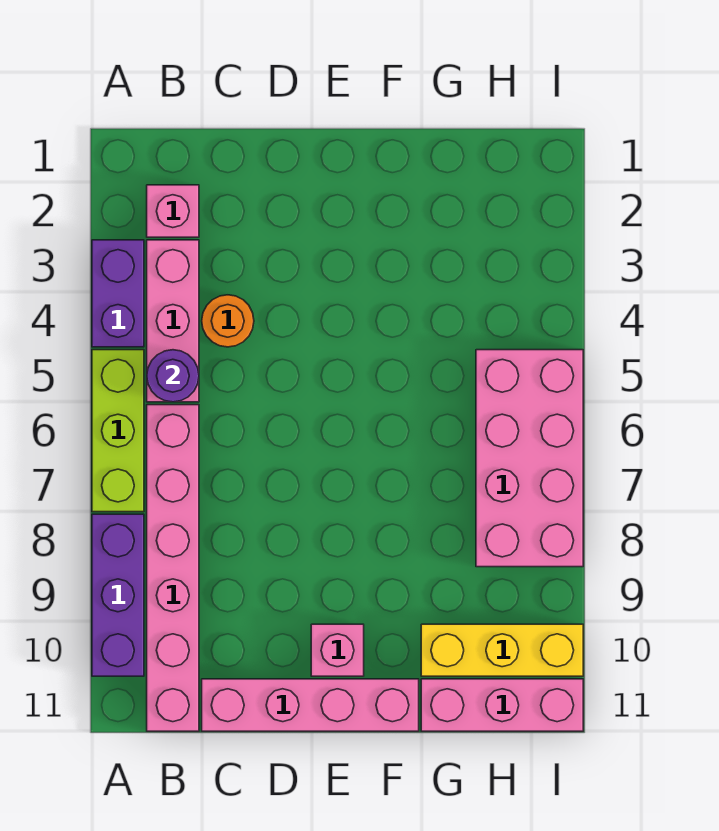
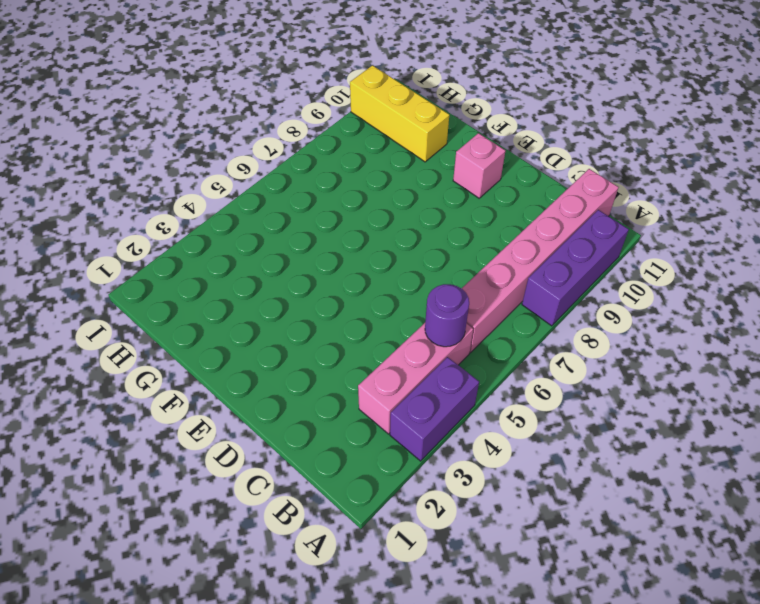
none -> lime brick A5:A7 level 1
none -> pink brick B2 level 1
none -> orange round brick C4 level 1

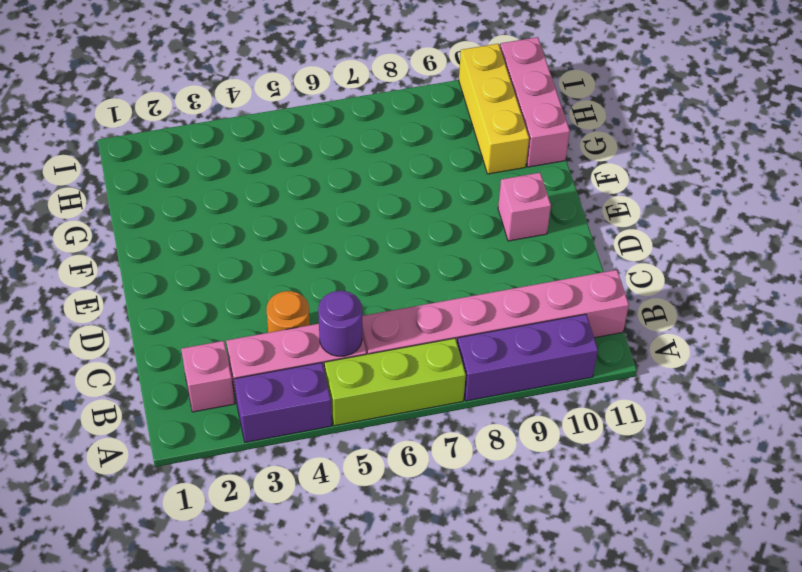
none -> pink brick C11:F11 level 1
none -> pink brick H5:I8 level 1

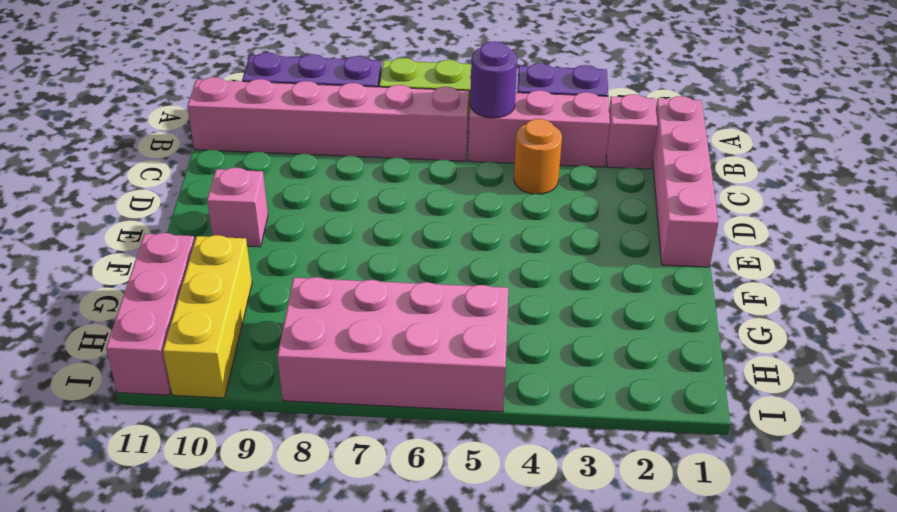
pink brick B1:E1 level 1 -> pink brick C11:F11 level 1

